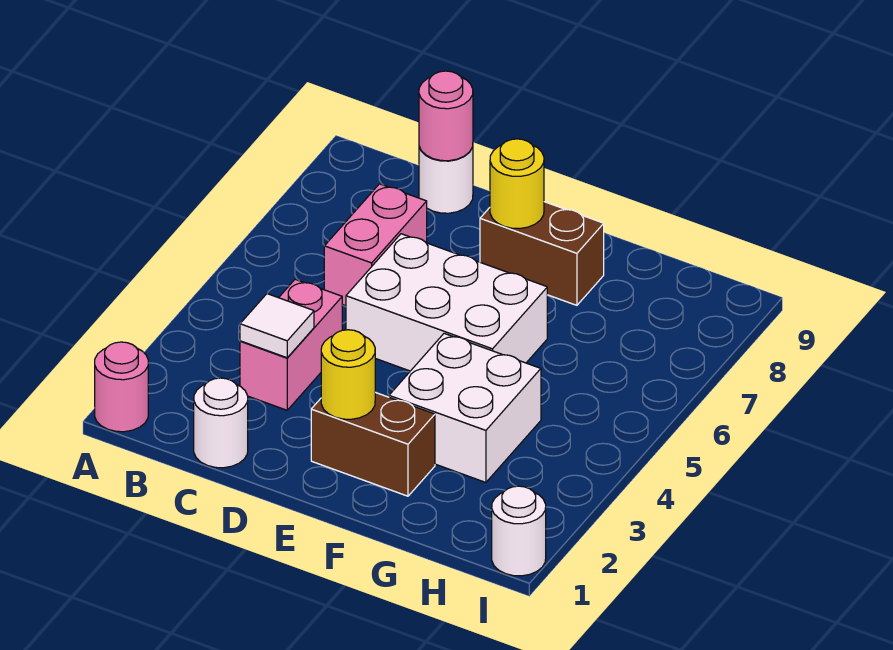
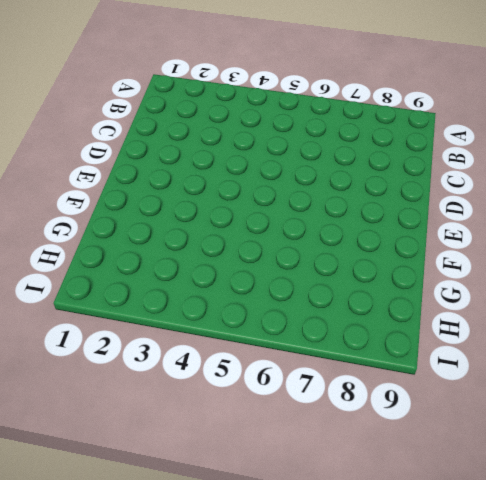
none -> pink round brick A1 level 1
none -> white round brick C1 level 1
none -> pink brick C3:C4 level 1

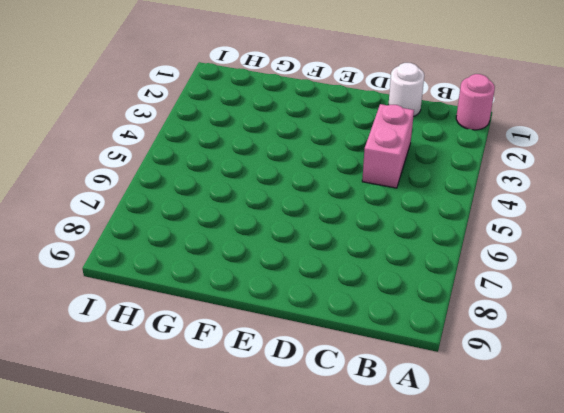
none -> pink brick C6:C7 level 1
none -> white round brick C9 level 1
none -> white brick D5:F6 level 1

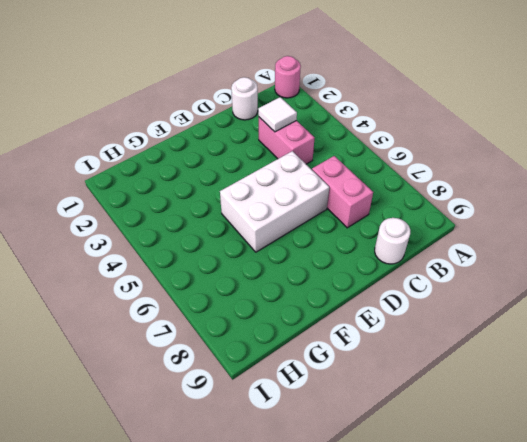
none -> brown brick E2:F2 level 1
none -> brown brick E8:F8 level 1
none -> white brick F3:G4 level 1

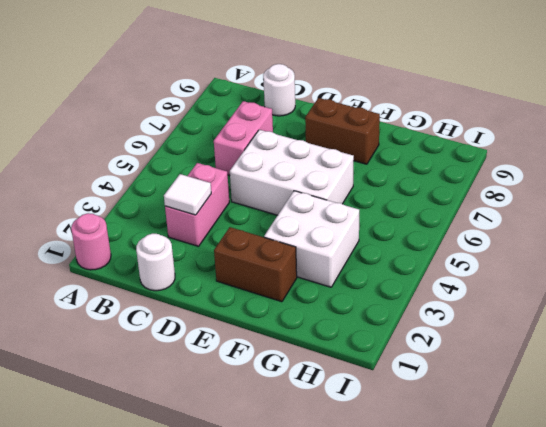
none -> white round brick I1 level 1
none -> pink round brick C9 level 2
none -> yellow round brick E2 level 2

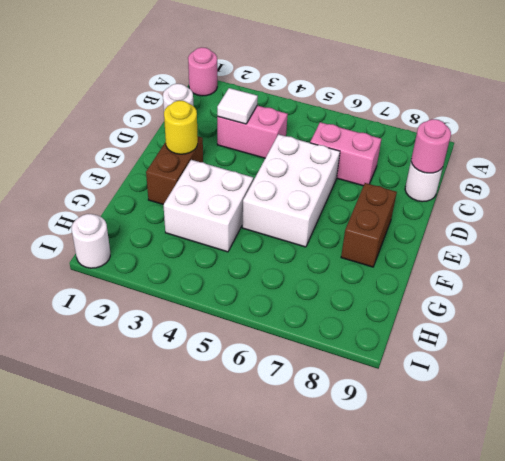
none -> yellow round brick E8 level 2

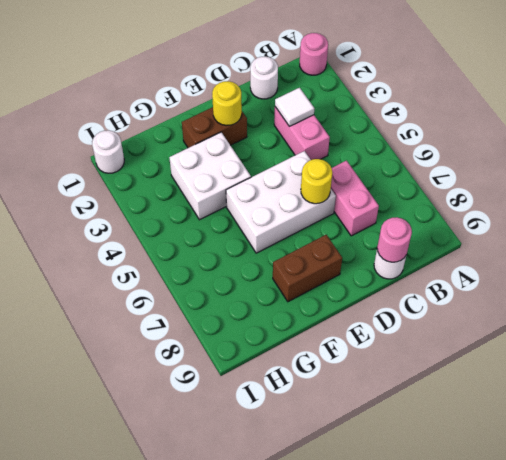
yellow round brick D6 level 2 -> yellow round brick E8 level 2

